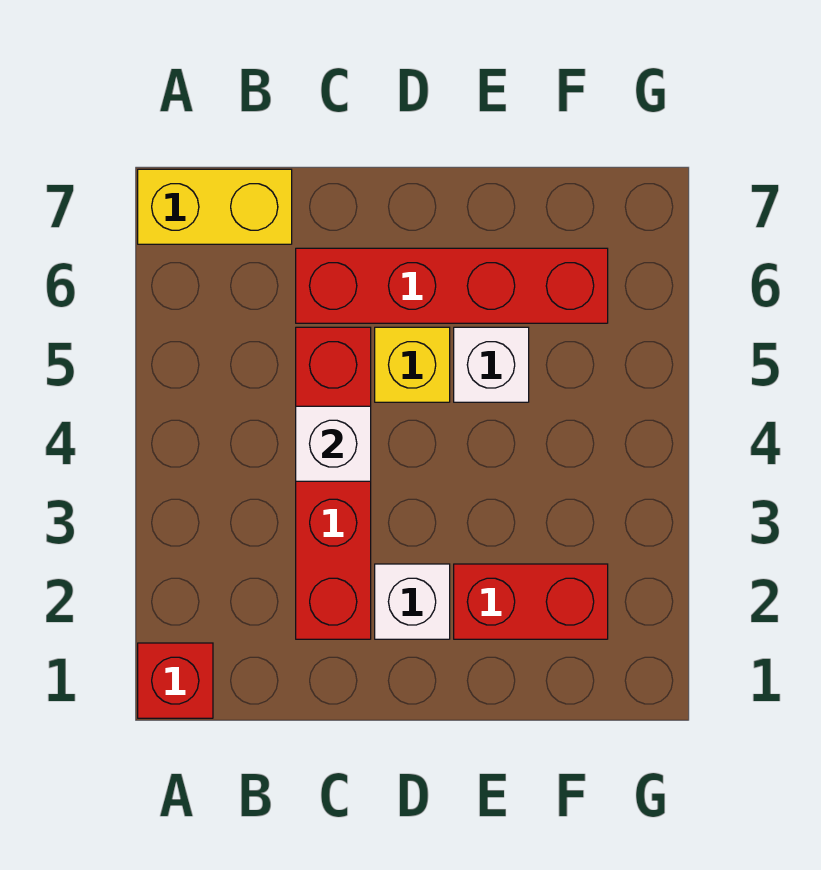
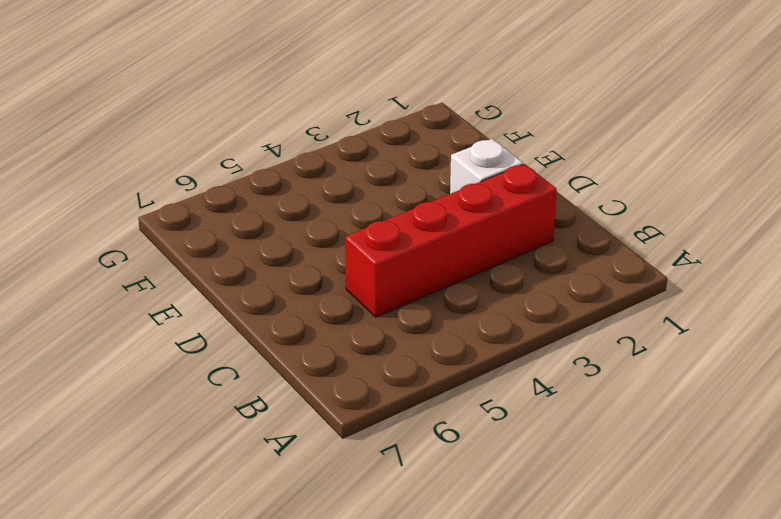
none -> red brick A1 level 1
none -> yellow brick A7:B7 level 1

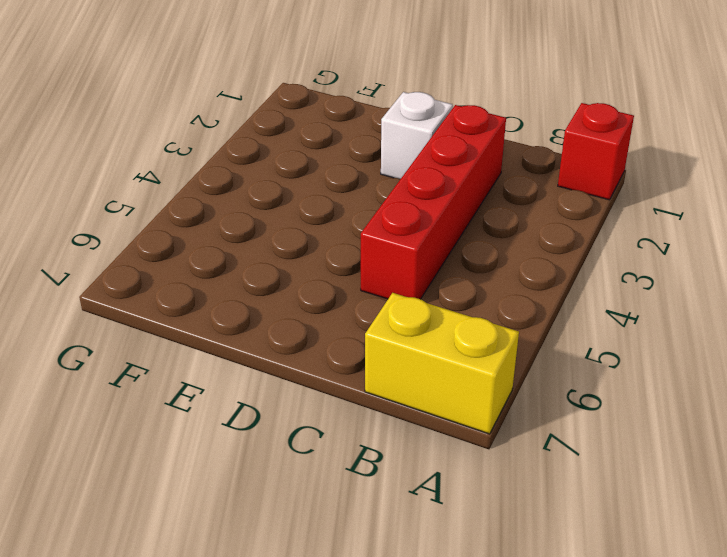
none -> red brick C6:F6 level 1
none -> yellow brick D5 level 1

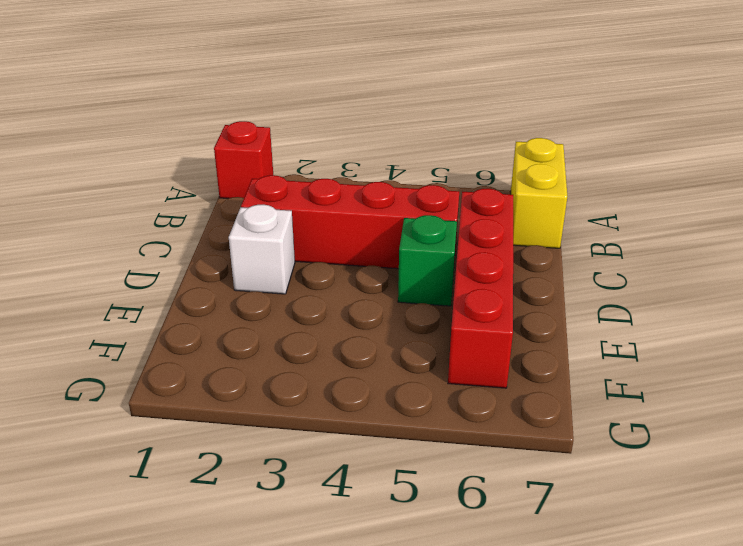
green brick D5 level 1 -> yellow brick D5 level 1
none -> red brick E2:F2 level 1
none -> white brick E5 level 1

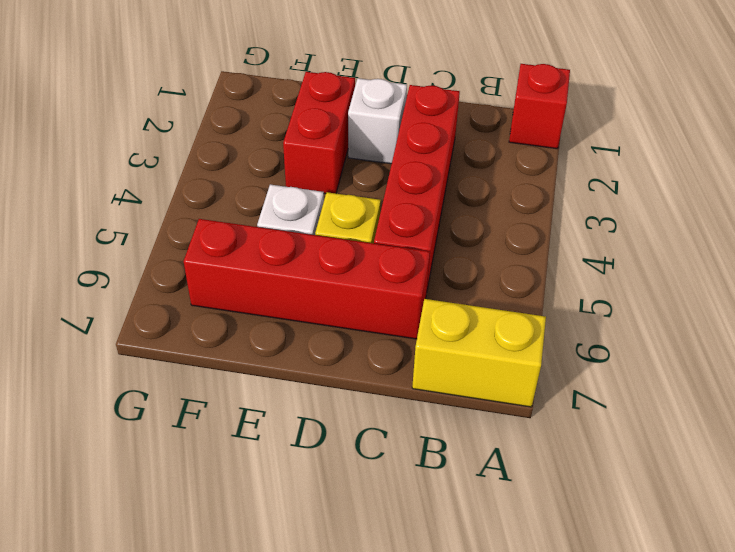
red brick E2:E3 level 1 -> red brick E2:F2 level 1
none -> white brick C4 level 2

